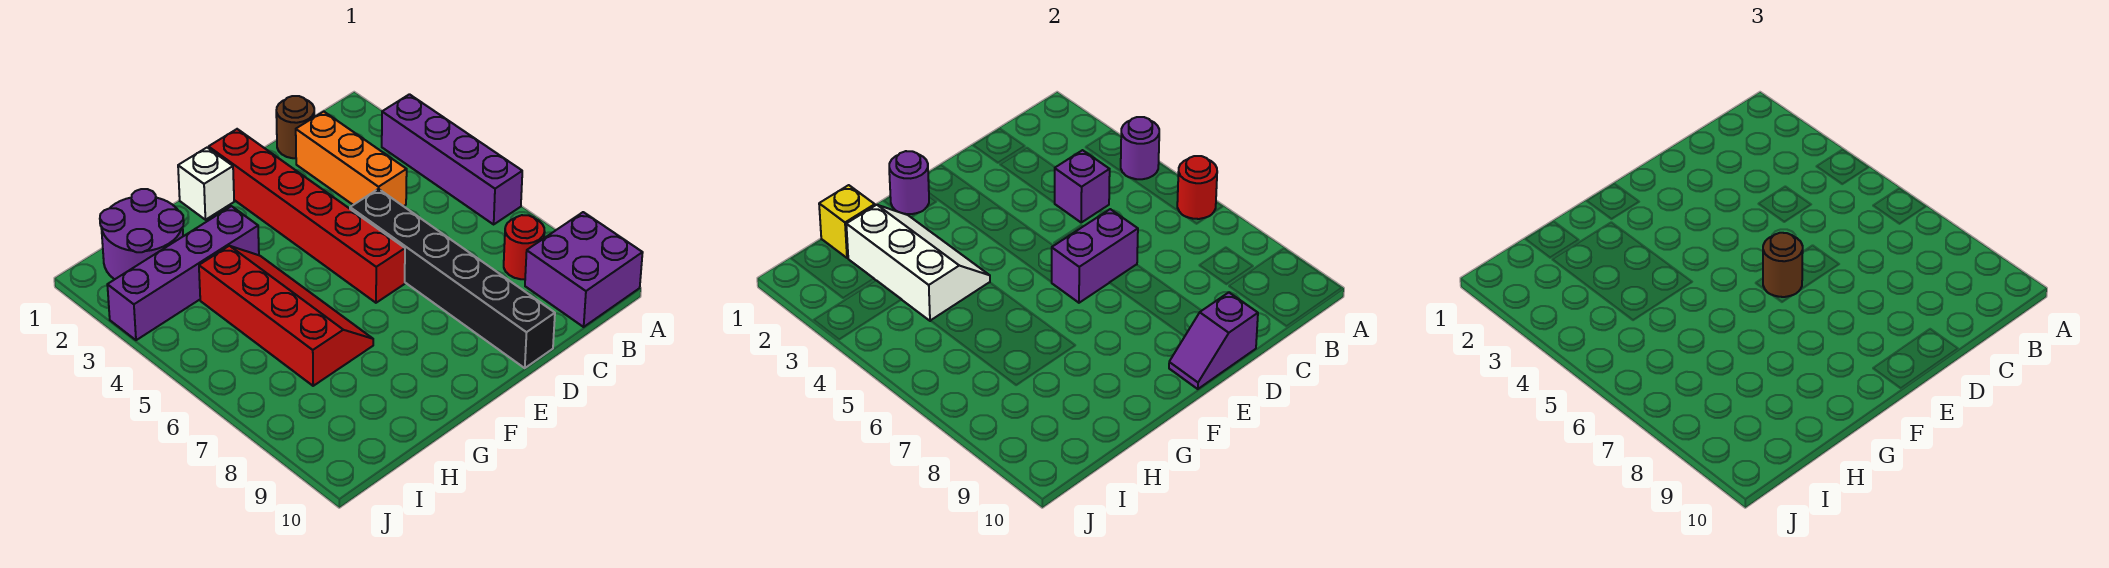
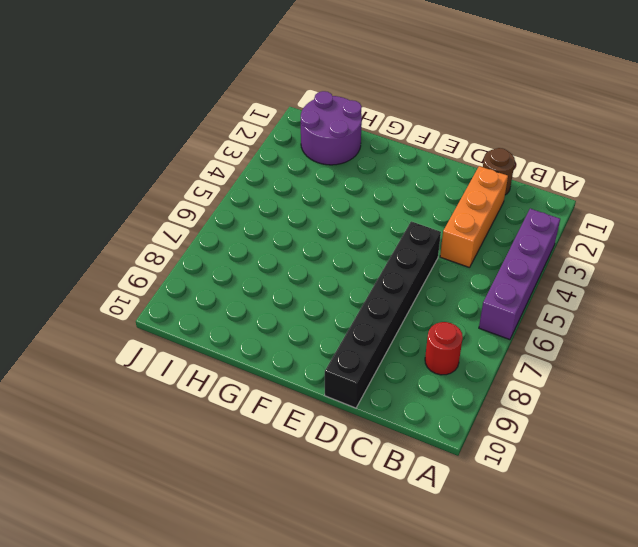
none -> purple brick A9:B10 level 1
none -> red brick E1:E6 level 1
none -> white brick F1 level 1

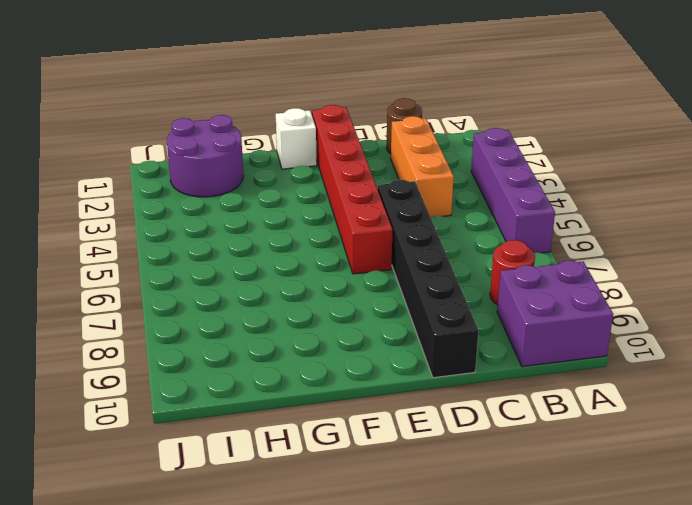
none -> purple brick G3:J3 level 1
none -> red slope G4:H7 level 1 top H
none -> purple round brick A4 level 2

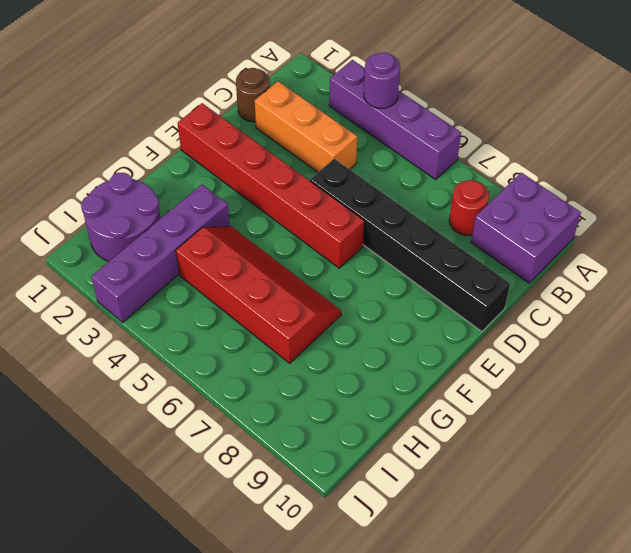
none -> white brick F1 level 1
none -> red round brick A6 level 2
none -> purple brick C4 level 2

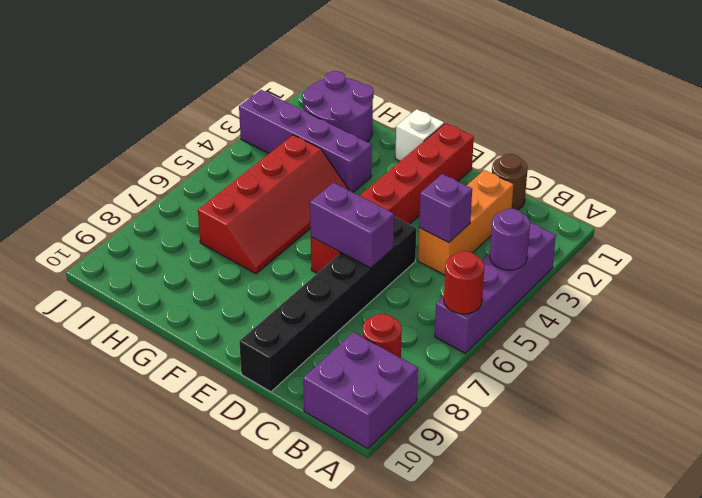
none -> purple slope D10:E10 level 2 top D
none -> purple round brick F1 level 2
none -> white slope G2:H4 level 2 top H

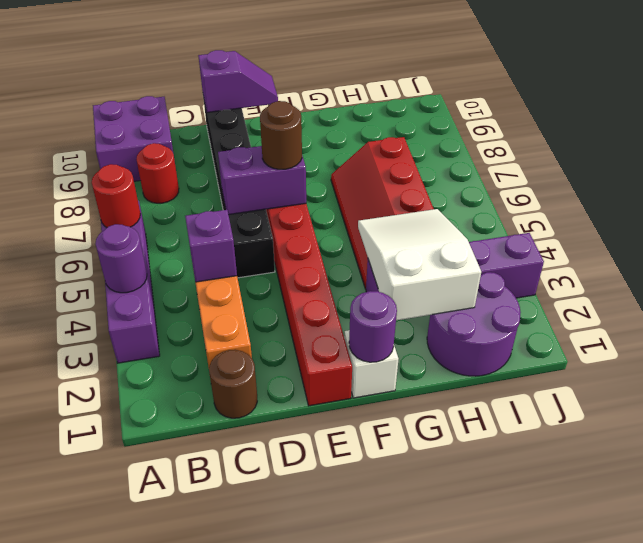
white slope G2:H4 level 2 top 2 -> white slope G2:H4 level 2 top H
none -> yellow brick H1 level 2

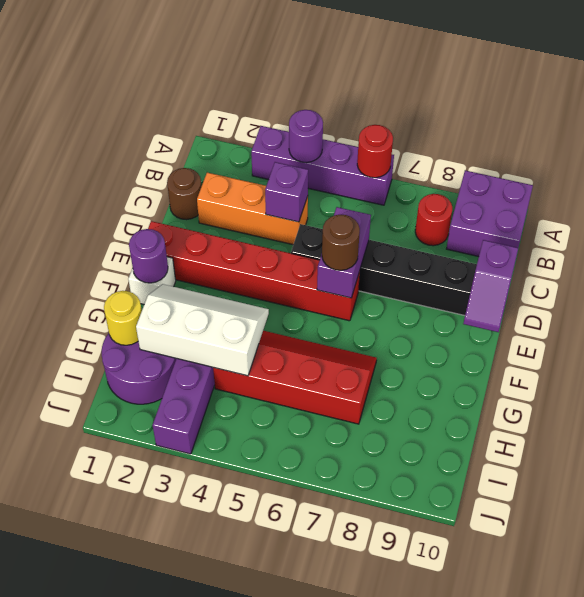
yellow round brick H1 level 2 -> yellow brick H1 level 2

